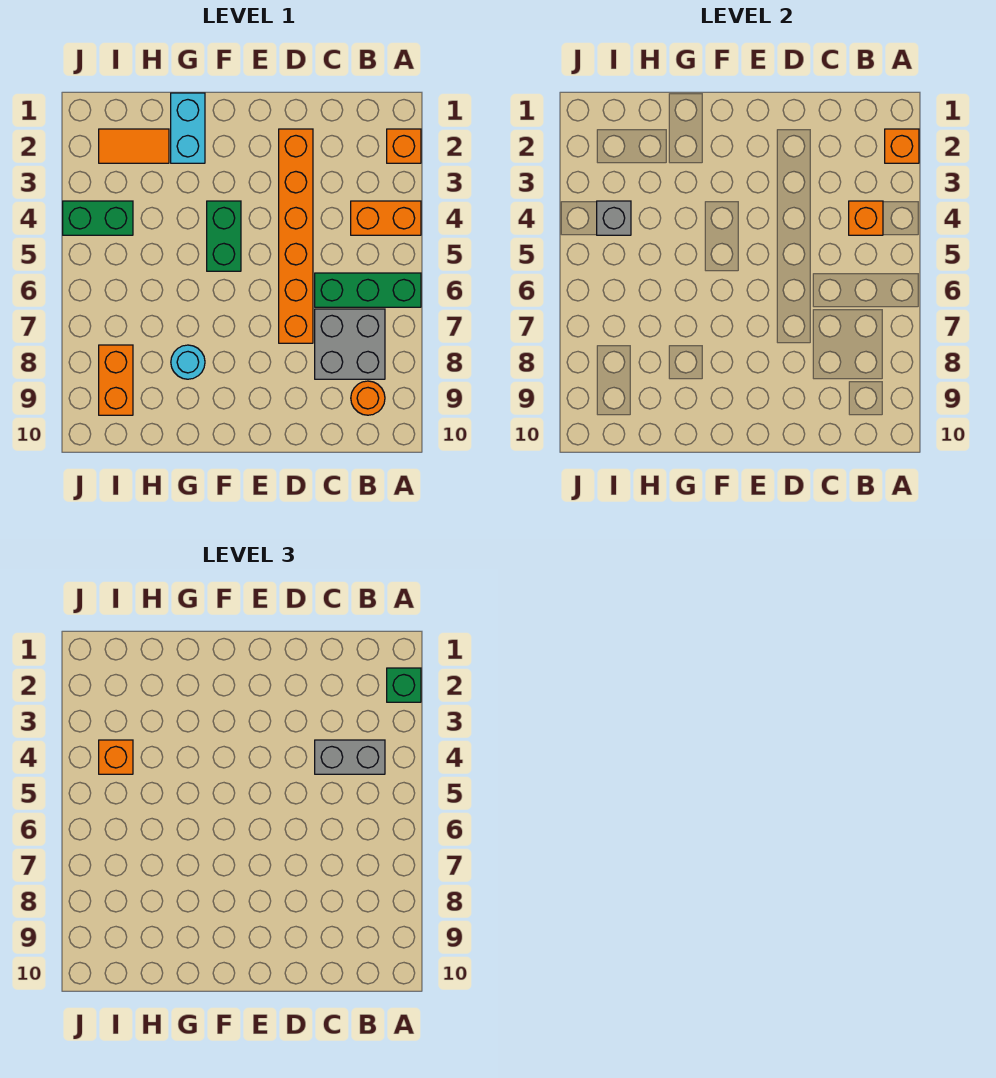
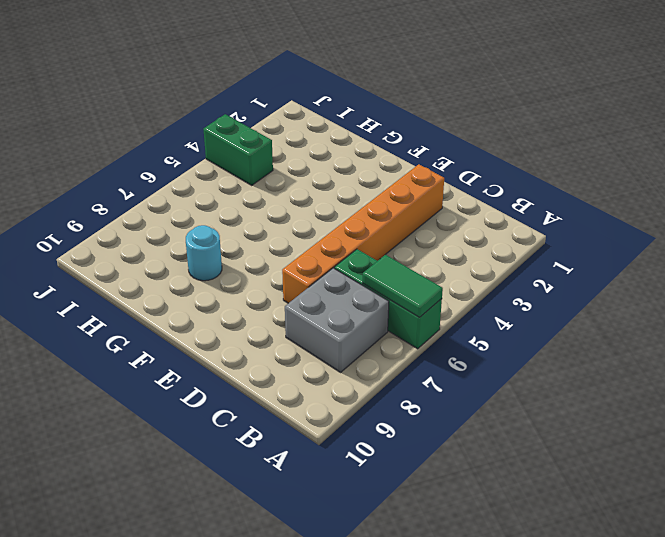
green tile A6:B6 level 2 -> none
none -> orange brick A2 level 1
none -> orange brick A4:B4 level 1
none -> orange round brick B9 level 1

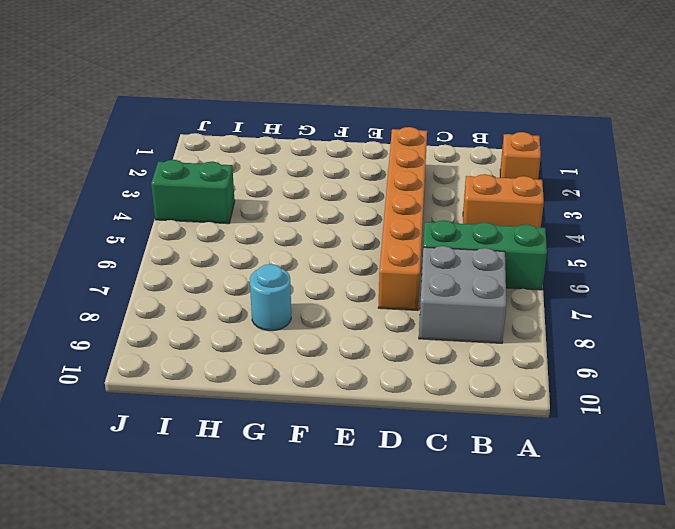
none -> orange round brick B9 level 1
none -> green brick F4:F5 level 1
none -> cyan brick G1:G2 level 1

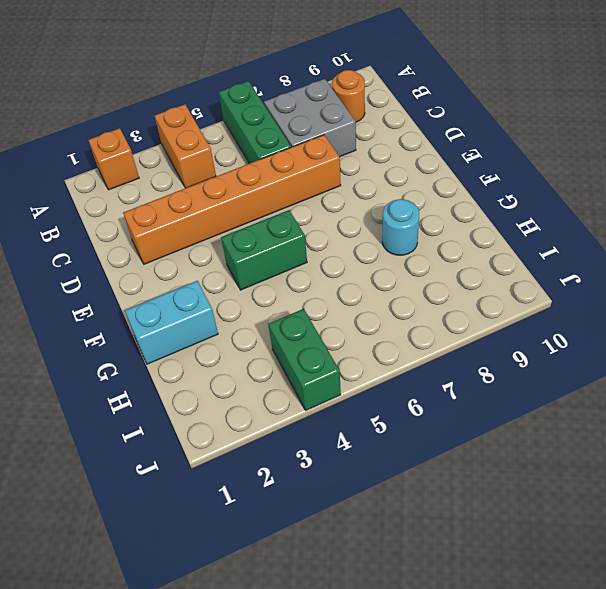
none -> orange tile H2:I2 level 1
none -> orange brick I8:I9 level 1
none -> orange brick A2 level 2

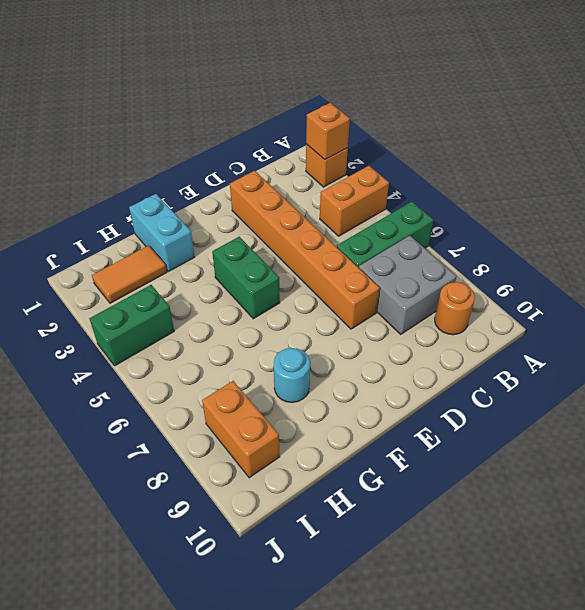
none -> orange brick B4 level 2
none -> grey brick I4 level 2
none -> green brick A2 level 3

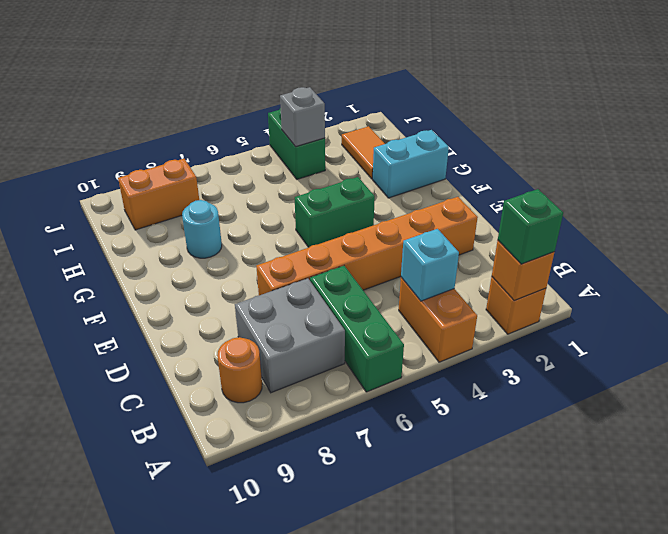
cyan brick B4 level 2 -> orange brick B4 level 2
none -> grey brick B4:C4 level 3
none -> orange brick I4 level 3

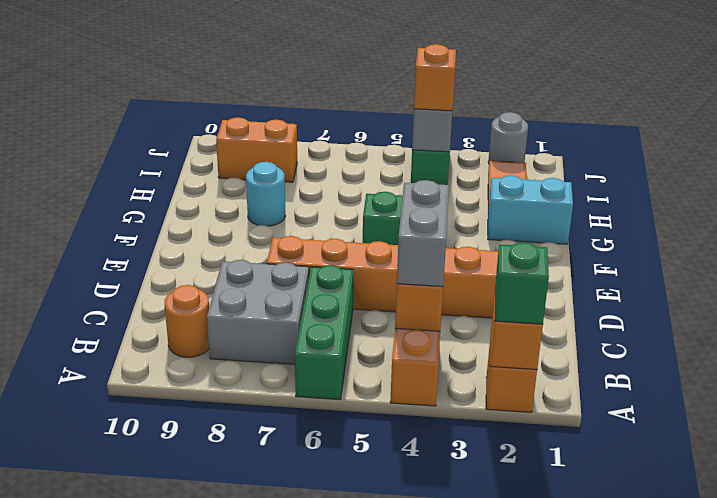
grey round brick J2 level 1 -> none

